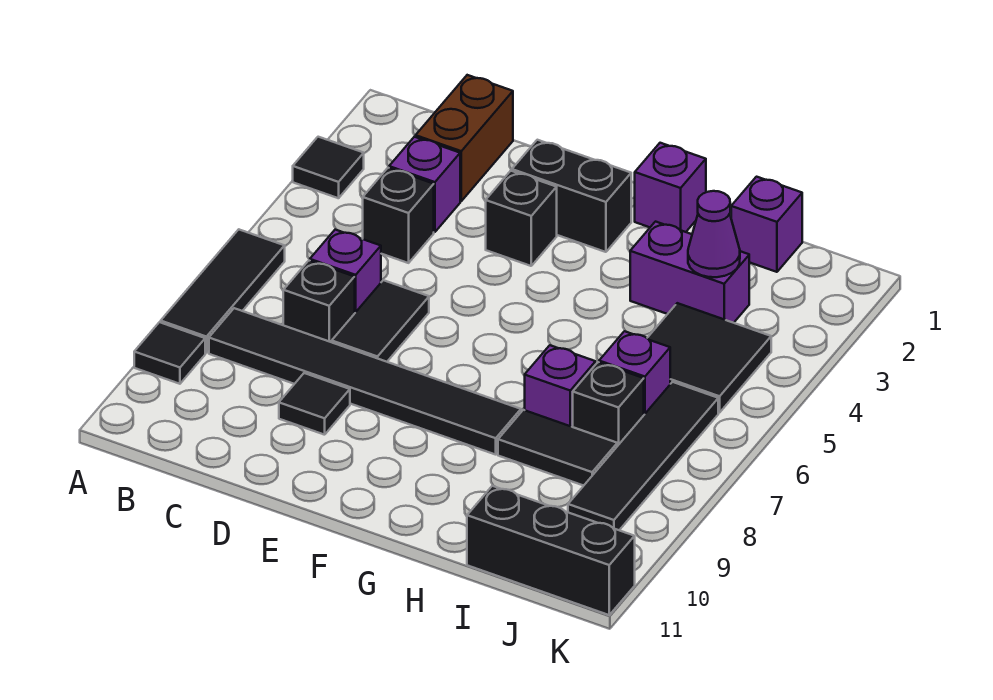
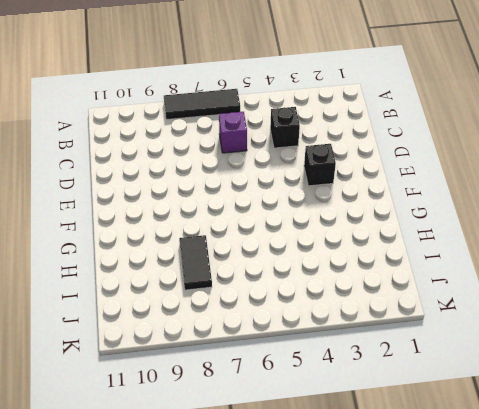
none -> black tile A3 level 1
none -> black tile A9 level 1
none -> black tile B8:G8 level 1

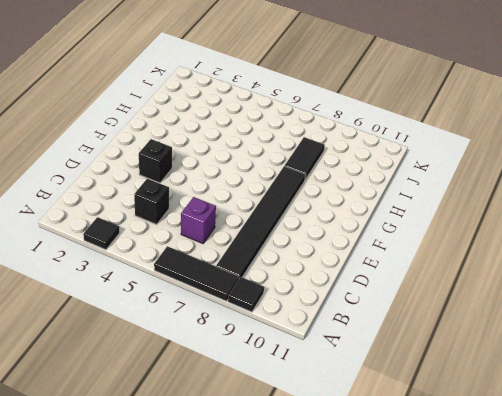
none -> brown brick C1:C2 level 1
none -> purple brick C3 level 1
none -> black brick C7 level 1

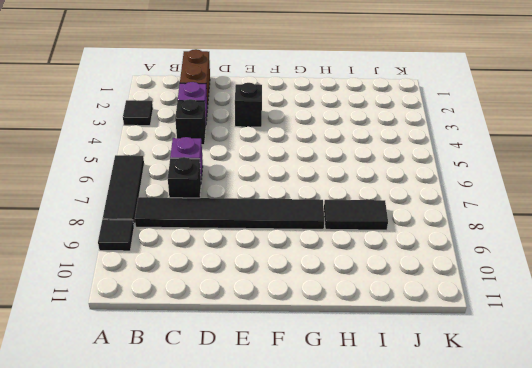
none -> black tile D6:D7 level 1
none -> black tile D9 level 1
none -> black brick E2:F2 level 1

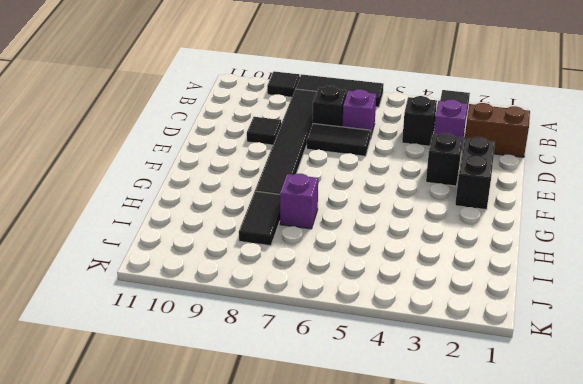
none -> purple brick G1 level 1
none -> purple brick H3:I3 level 1
none -> purple brick I1 level 1

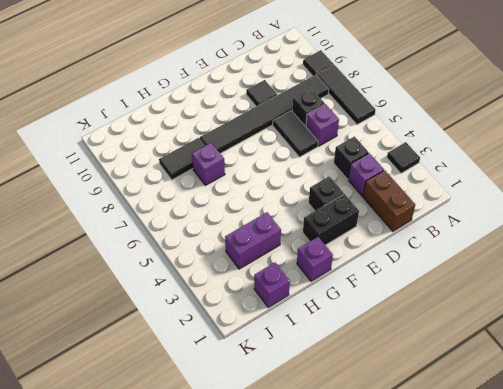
none -> black tile I4:J5 level 1
none -> purple brick I6 level 1
none -> black brick I7 level 1

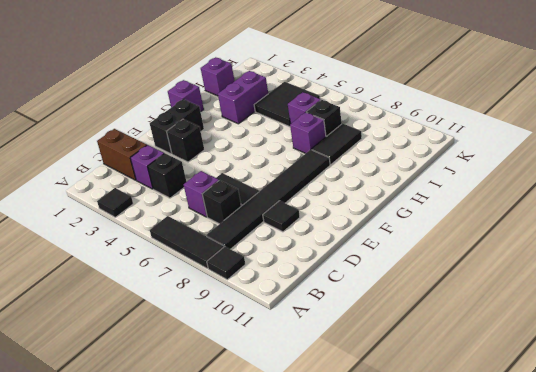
none -> black brick I11:K11 level 1
none -> black tile J6:J9 level 1
none -> purple cone I3 level 2

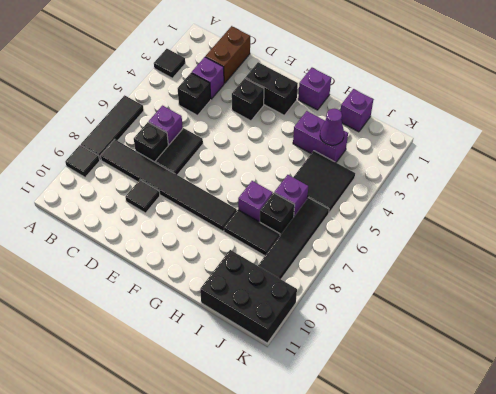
black brick I10:K11 level 1 -> black brick I11:K11 level 1

